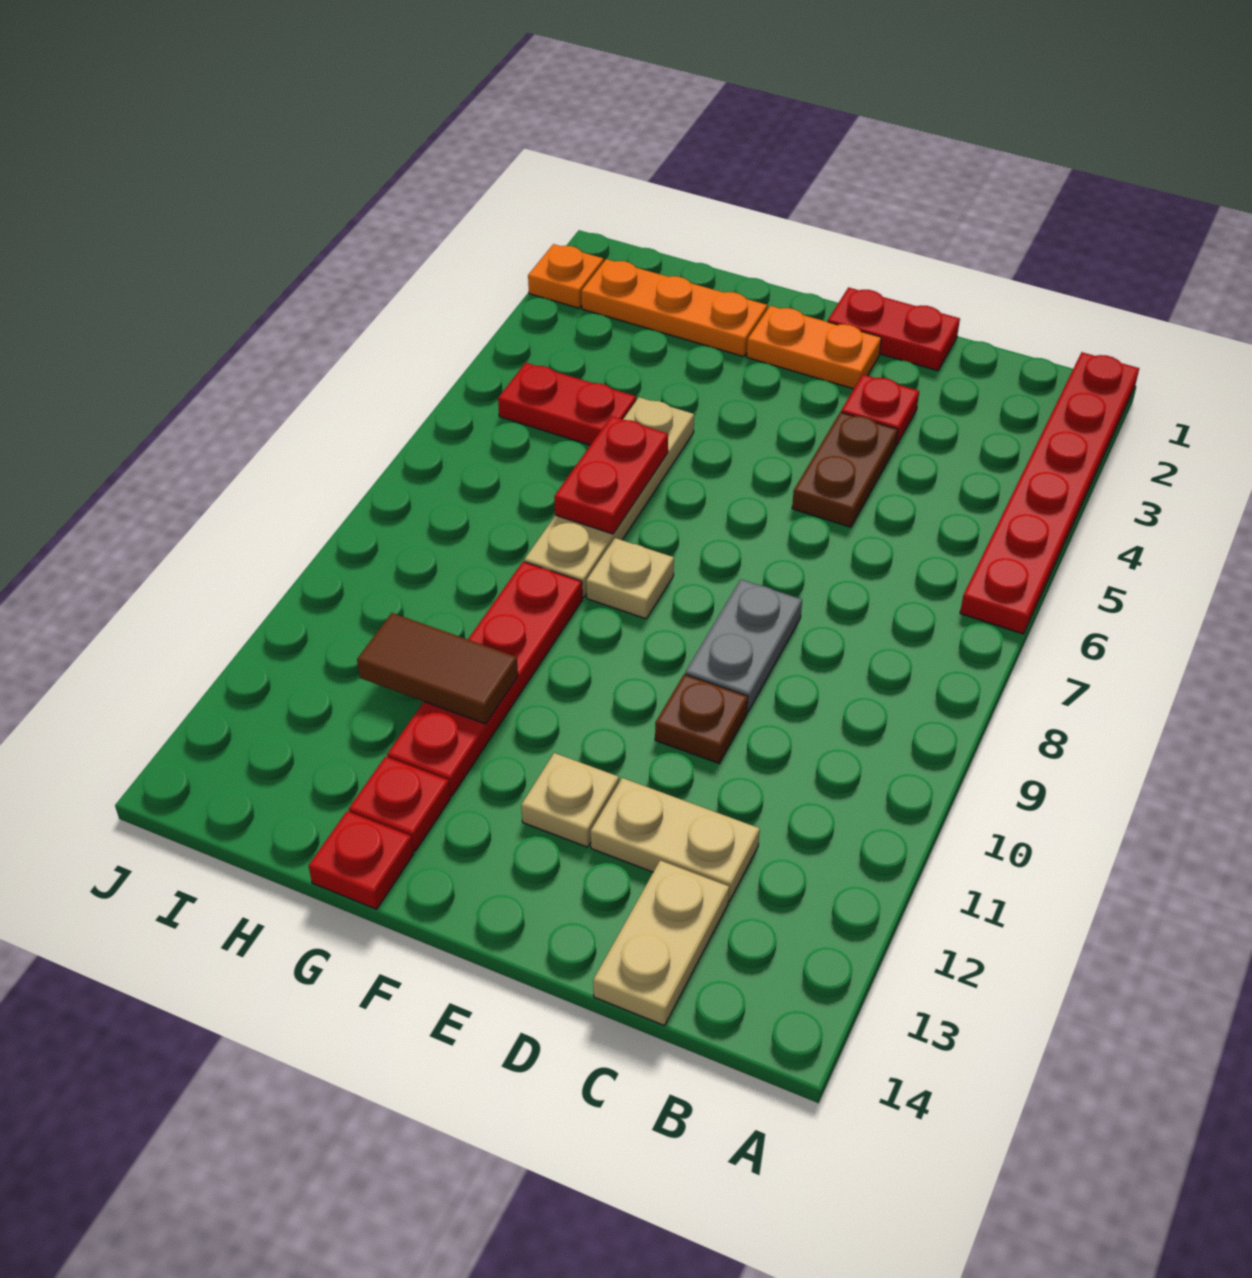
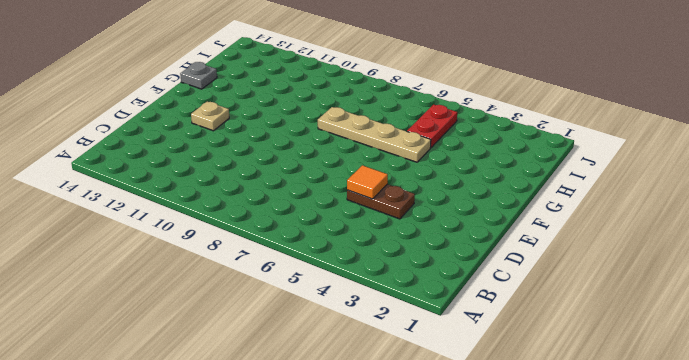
orange tile D5 level 2 -> none
grey plate G14 level 1 -> red plate G14 level 1
none -> red plate A1:A6 level 1
none -> tan plate C12:D12 level 1
none -> tan plate C13:C14 level 1

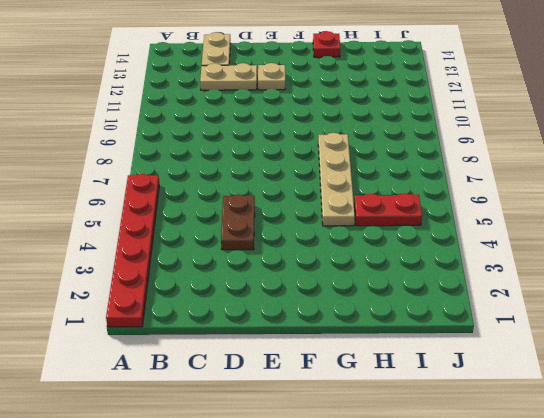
none -> red plate D1:E1 level 1
none -> red plate D3 level 1
none -> grey plate D8:D9 level 1

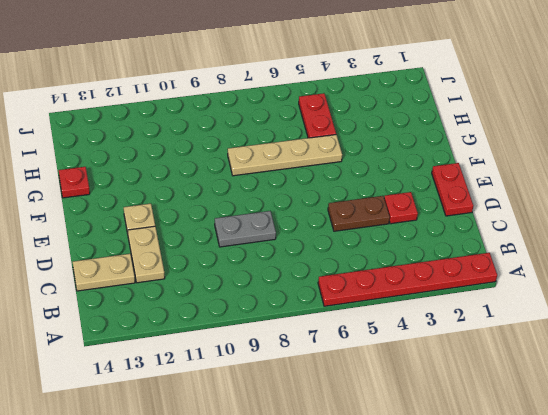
none -> brown plate D10 level 1
none -> orange plate E2:F2 level 1
none -> tan plate F8 level 1

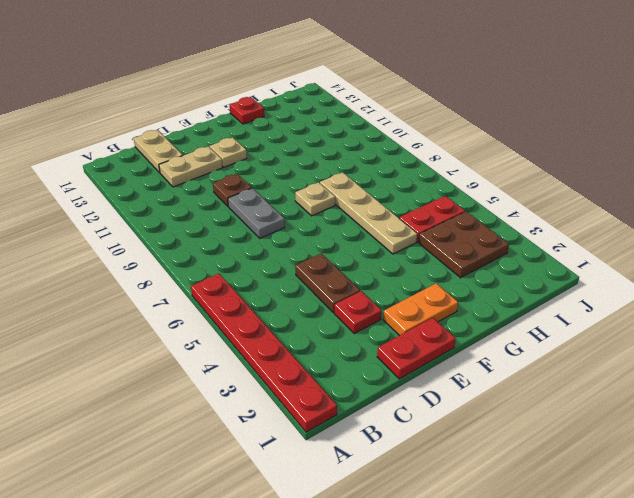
brown plate H3:I4 level 1 -> none
none -> orange plate G2:I2 level 1
none -> red plate G9:G12 level 1
none -> red plate G13 level 1

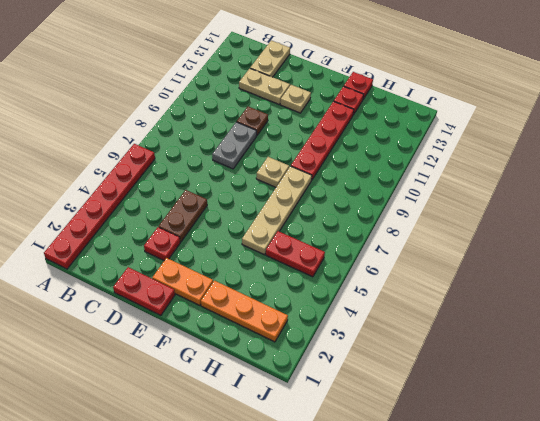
none -> orange plate J2 level 1
none -> red plate G6:G7 level 2
none -> brown tile G11:H11 level 2

